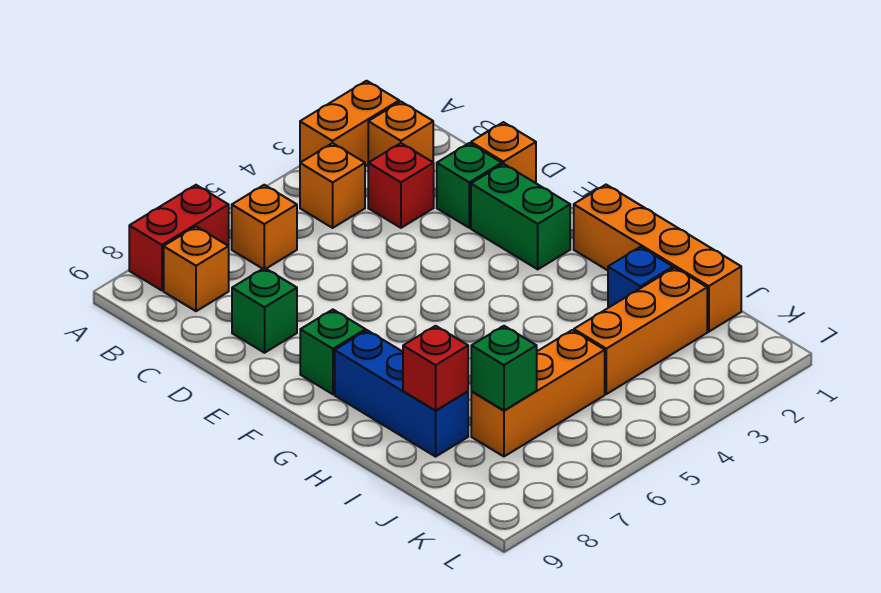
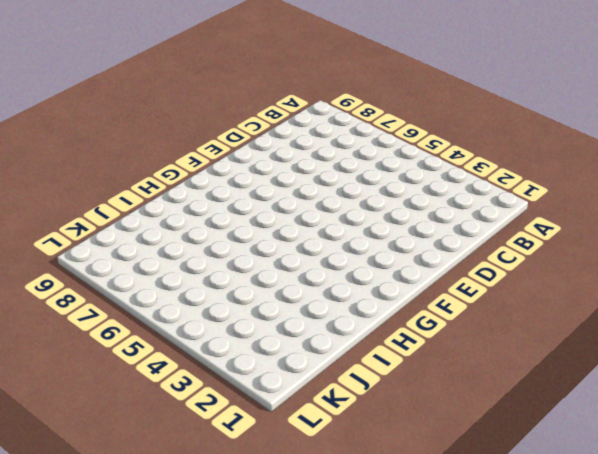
none -> orange brick A2:A3 level 1
none -> red brick A7:A8 level 1
none -> orange brick B2 level 1

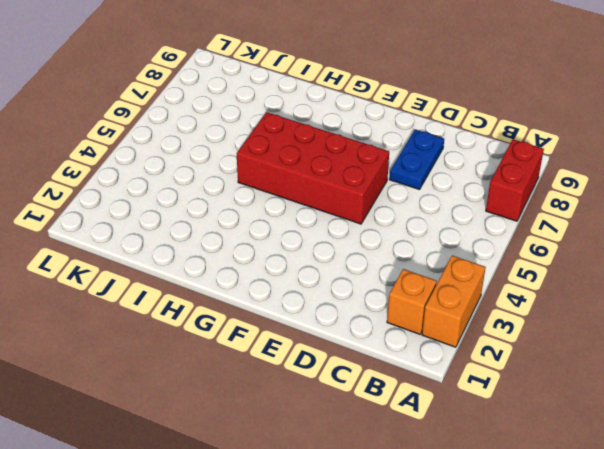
blue plate D7:D8 level 1 -> green brick D8 level 1
red brick E5:H6 level 1 -> none
none -> orange brick B4 level 1
none -> orange brick B6 level 1
none -> orange brick B8 level 1

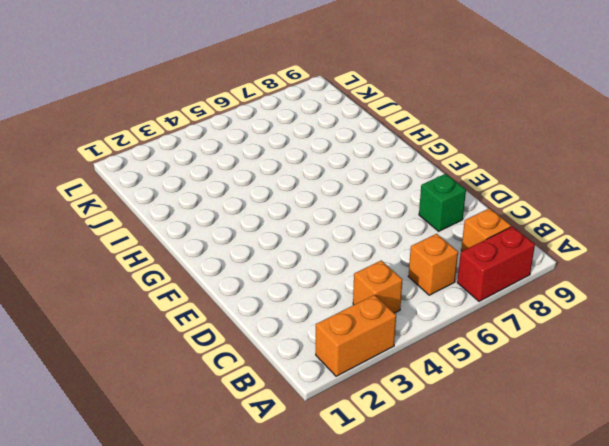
none -> orange brick B2 level 1
none -> red brick C3 level 1
none -> orange brick D1 level 1

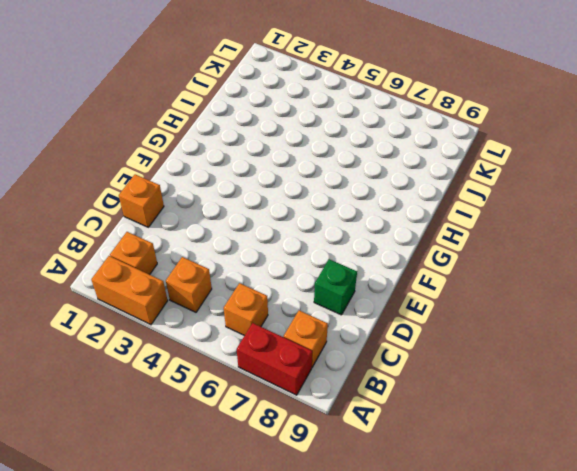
none -> red brick C3 level 1
none -> green brick D2 level 1
none -> green brick E2:F2 level 1

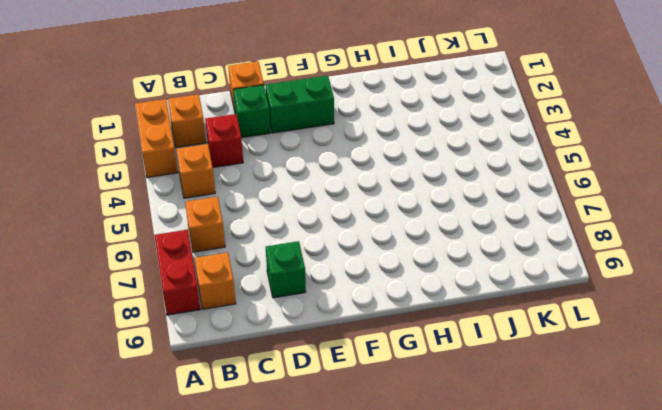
none -> green brick F8 level 1
none -> orange brick G1:J1 level 1
none -> blue brick G8:I8 level 1

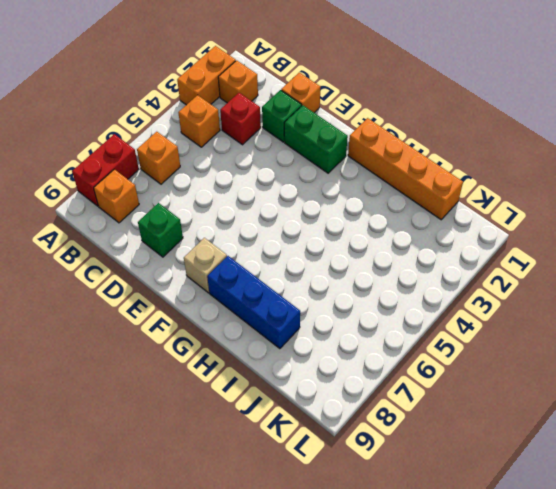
tan brick F8 level 1 -> green brick F8 level 1
none -> blue brick I2 level 1
none -> orange brick J2:J4 level 1
none -> orange brick J5:J7 level 1

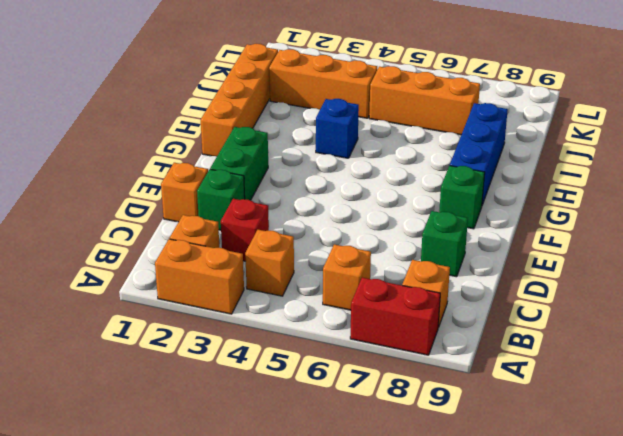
blue brick H4 level 1 -> blue brick I2 level 1
none -> red brick I8 level 2
none -> green brick J7 level 2

